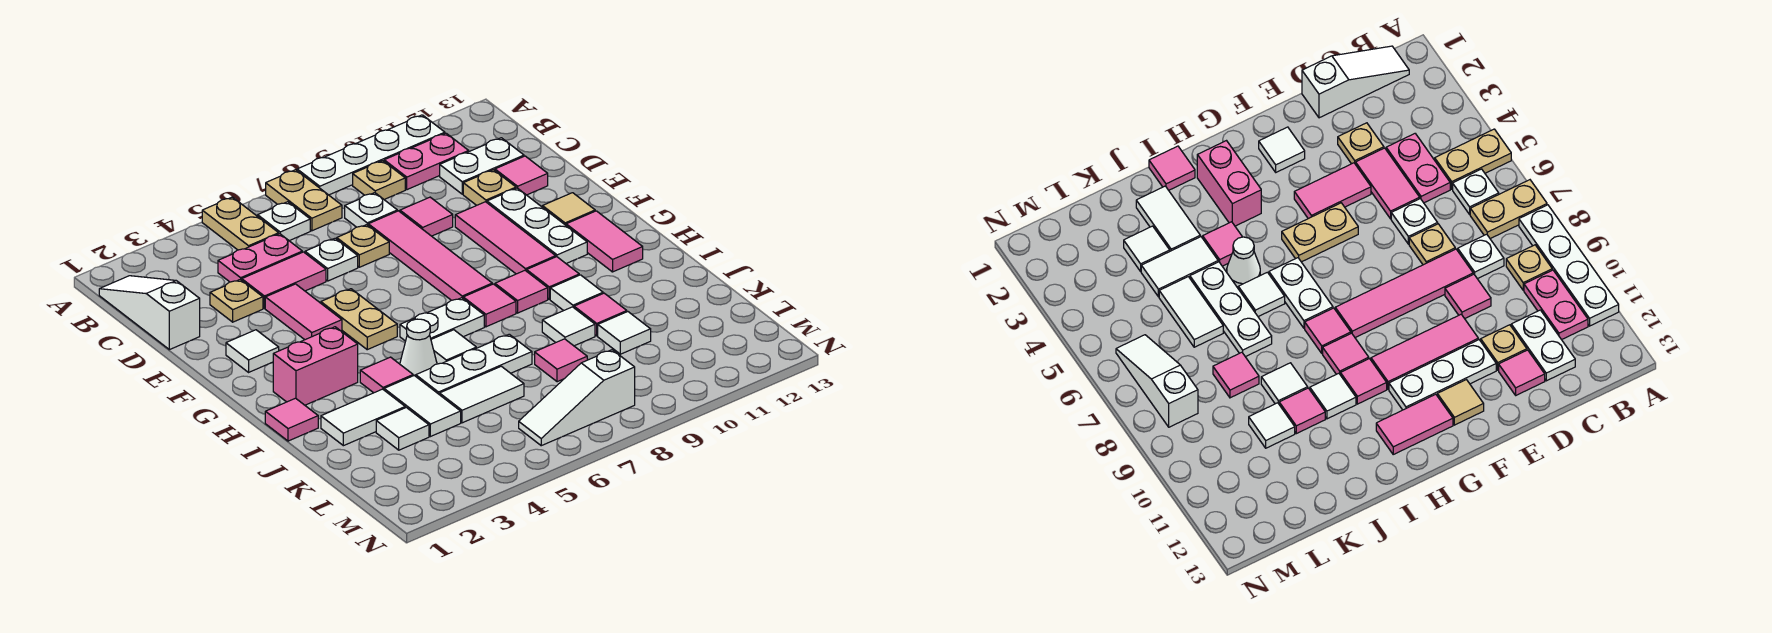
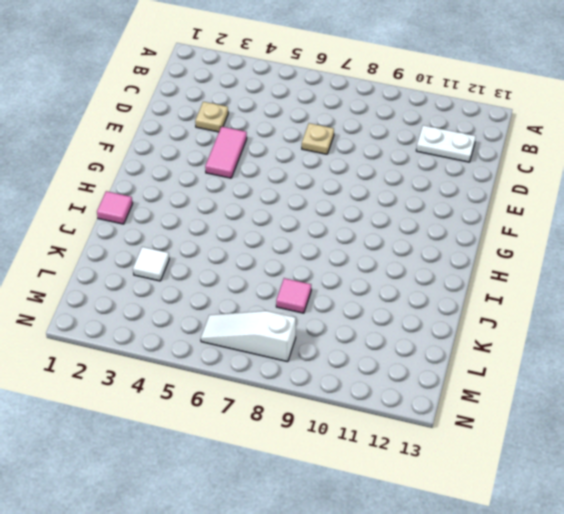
none -> tan plate A5:B5 level 1
none -> tan plate A7:B7 level 1
none -> white plate A8:A11 level 1
none -> white slope B1:D1 level 1 top D

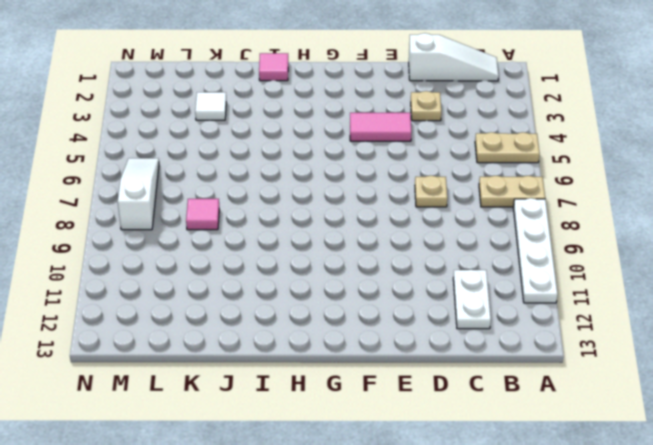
none -> white plate B6 level 1
none -> tan plate B9 level 1
none -> pink plate B10:B11 level 1
none -> pink plate C4:C5 level 1

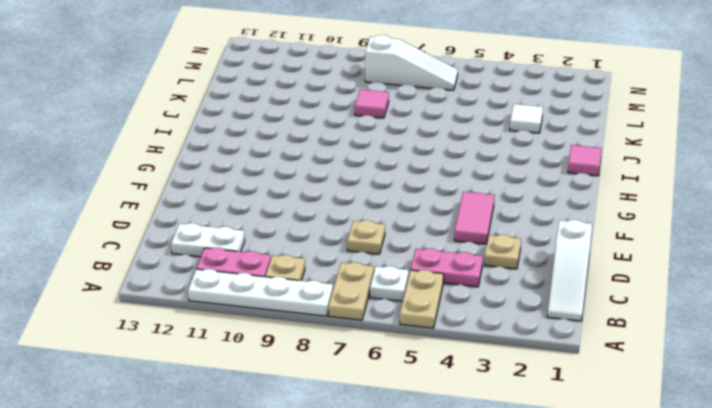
none -> white plate C8 level 1
none -> pink tile D4:D5 level 1
none -> white plate D6 level 1
none -> pink tile D8:G8 level 1

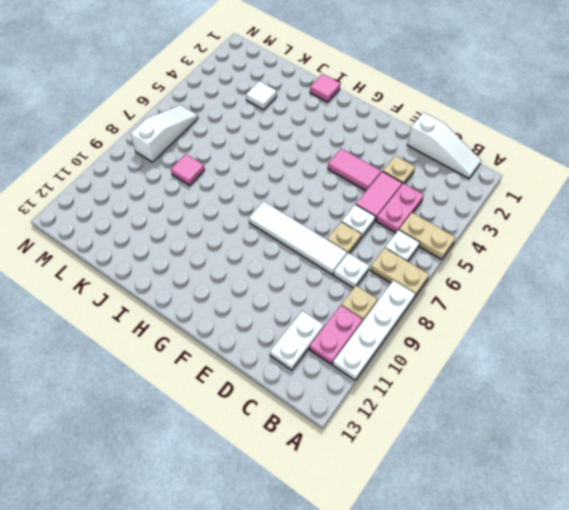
white tile D8:G8 level 1 -> pink tile D8:G8 level 1
none -> pink tile D9 level 1
none -> tan plate D11 level 1
none -> pink tile D12 level 1
none -> pink tile E10:G10 level 1

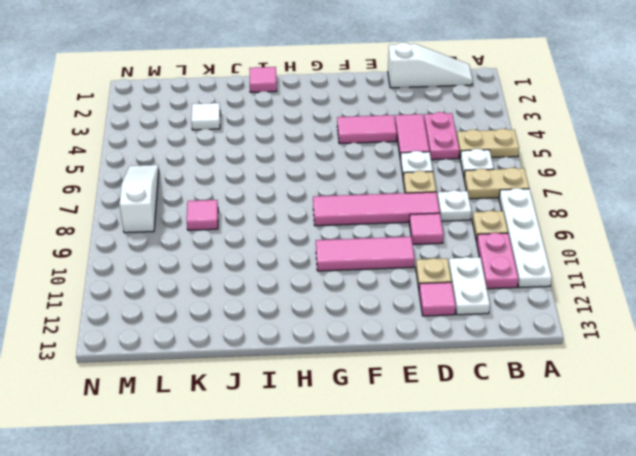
none -> tan plate D3 level 1
none -> white plate E11:G11 level 1
none -> white tile F2 level 1
none -> tan plate F5:G5 level 1

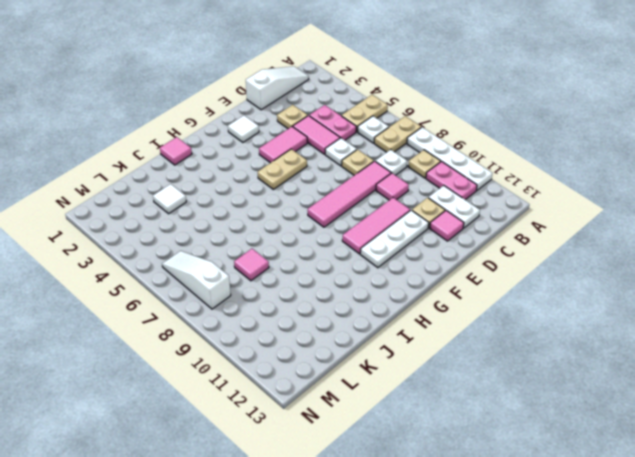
none -> tan tile F12 level 1
none -> pink tile G12:H12 level 1
none -> pink brick H2:H3 level 1
none -> white plate H6:H7 level 1

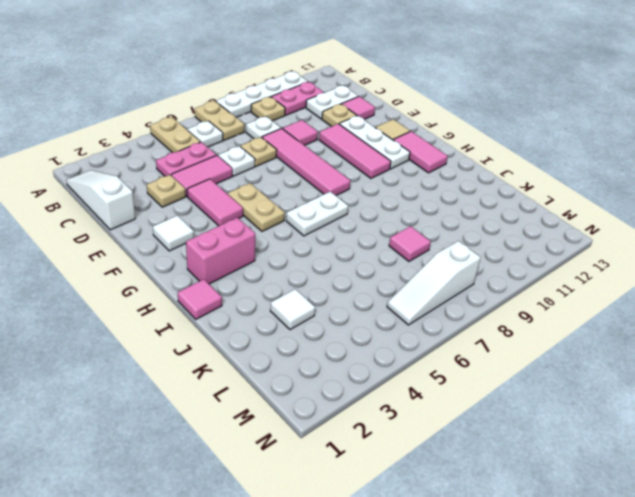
none -> pink tile H8 level 1
none -> pink tile H9 level 1
none -> pink tile H10 level 1
none -> pink tile I4 level 1

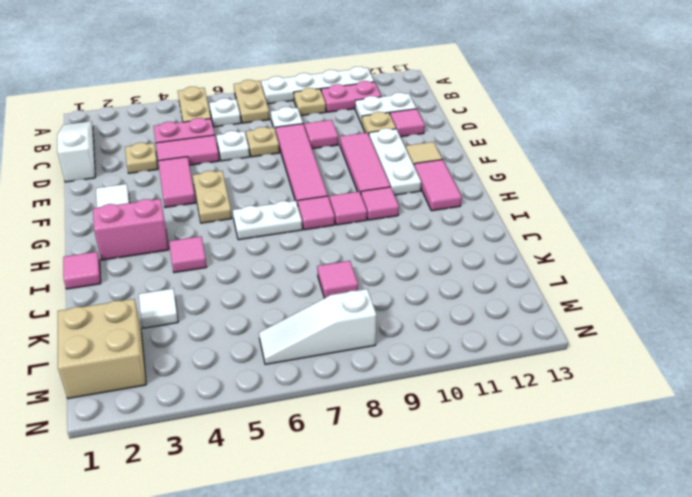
tan brick L1:M2 level 1 -> none
none -> white cone I5 level 1
none -> white tile I6 level 1
none -> white tile I10 level 1
none -> white tile J2:J3 level 1

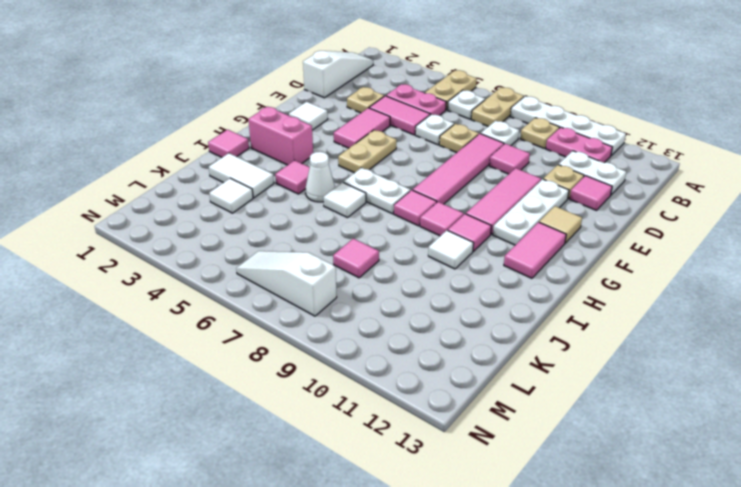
none -> white tile J4:K4 level 1
none -> white plate J5:J7 level 1
none -> white tile J9 level 1
none -> pink tile J10 level 1

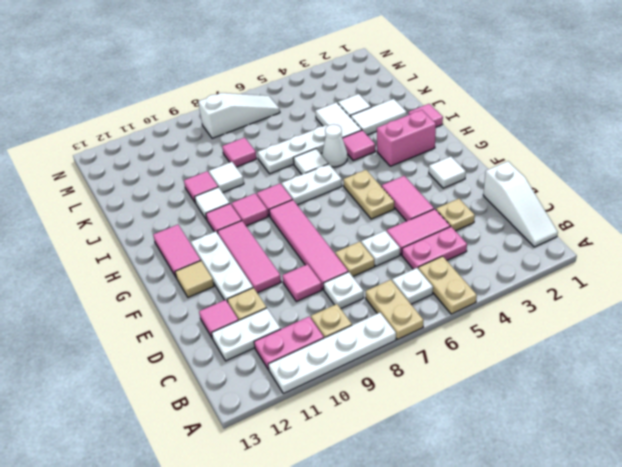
none -> white tile K5:K6 level 1
none -> white tile K10 level 1

